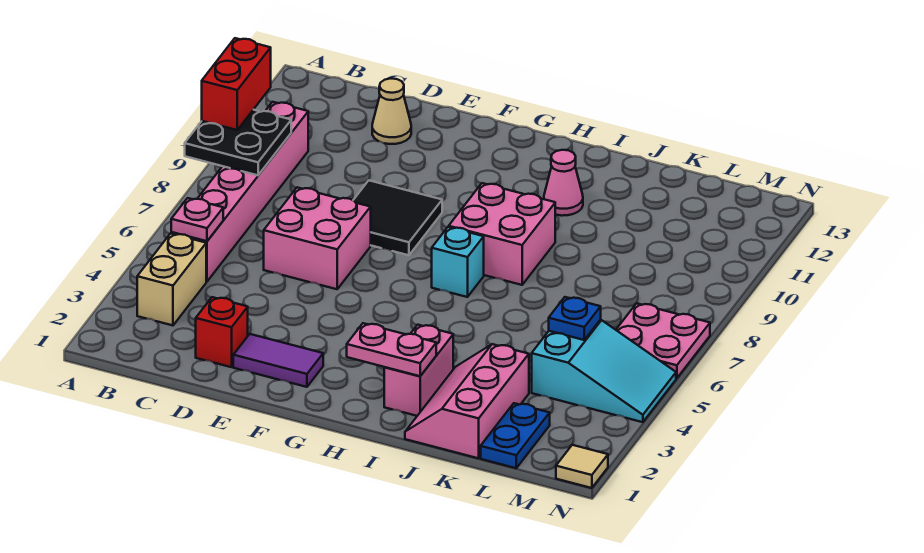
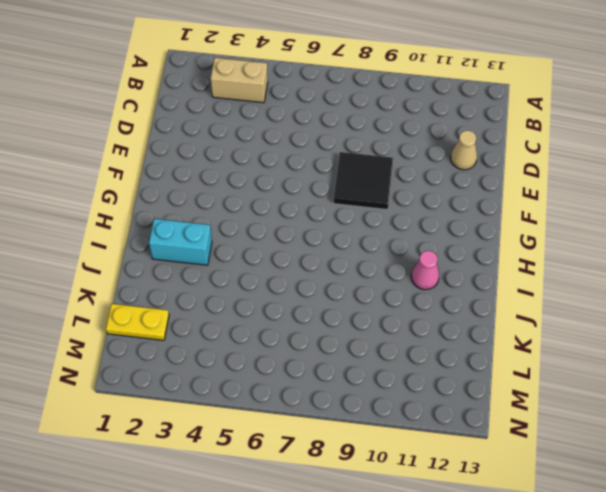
cyan brick I2:I3 level 1 -> pink brick I2:I3 level 1
yellow plate L1:L2 level 1 -> blue plate L1:L2 level 1
none -> pink brick B5:B10 level 1
none -> red brick D2 level 1
none -> pink brick D6:E7 level 1

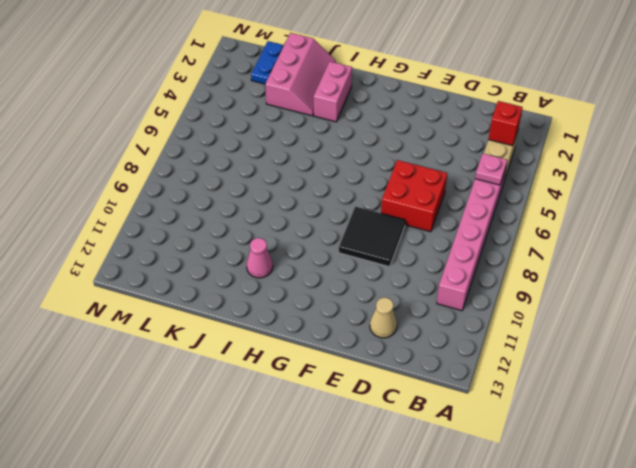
red brick B3 level 2 -> red brick D2 level 1
red brick D6:E7 level 1 -> pink brick D6:E7 level 1
none -> purple tile E2:F2 level 1
none -> cyan brick H7 level 1
none -> pink brick H8:I9 level 1

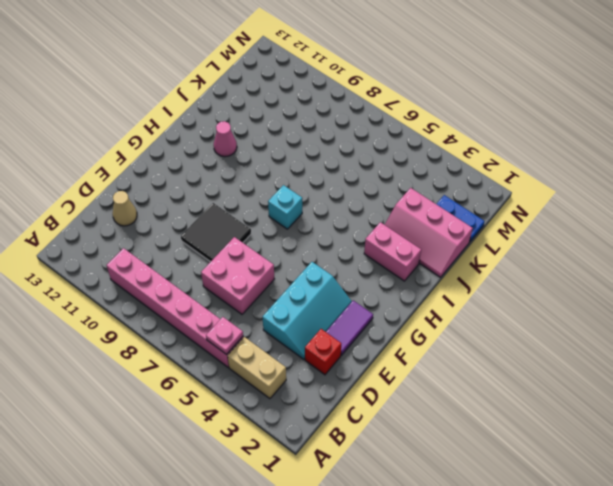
cyan slope D3:F4 level 1 top 4 -> cyan slope L4:N5 level 1 top L
none -> pink brick H8:I9 level 1
none -> pink plate M6:N7 level 1
none -> tan tile N1 level 1

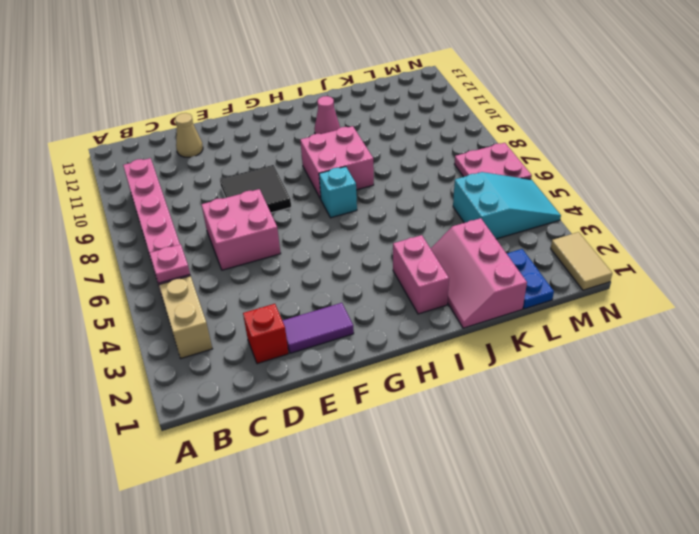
tan tile N1:N2 level 1 -> tan tile N1 level 1
none -> black plate A8:B9 level 2
none -> pink plate H2:I2 level 2
none -> blue plate L5 level 2

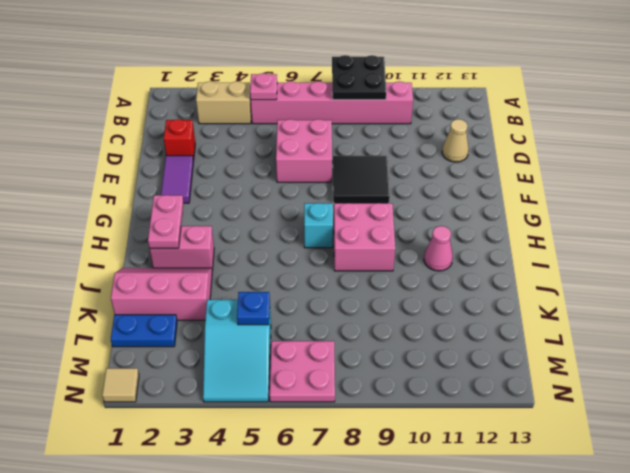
none -> red brick A9:A10 level 3

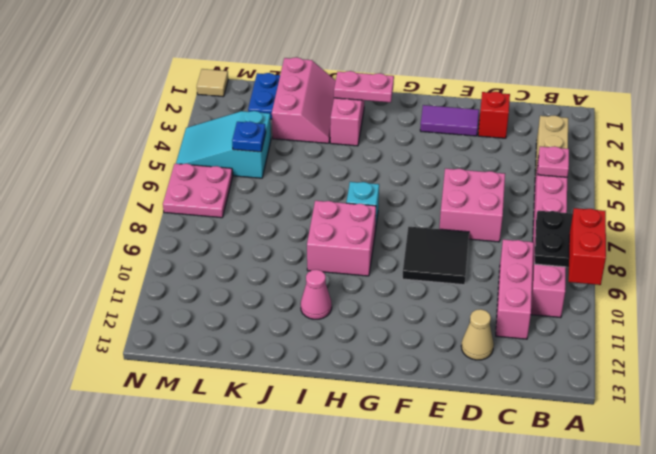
pink brick C9:C11 level 1 -> none

